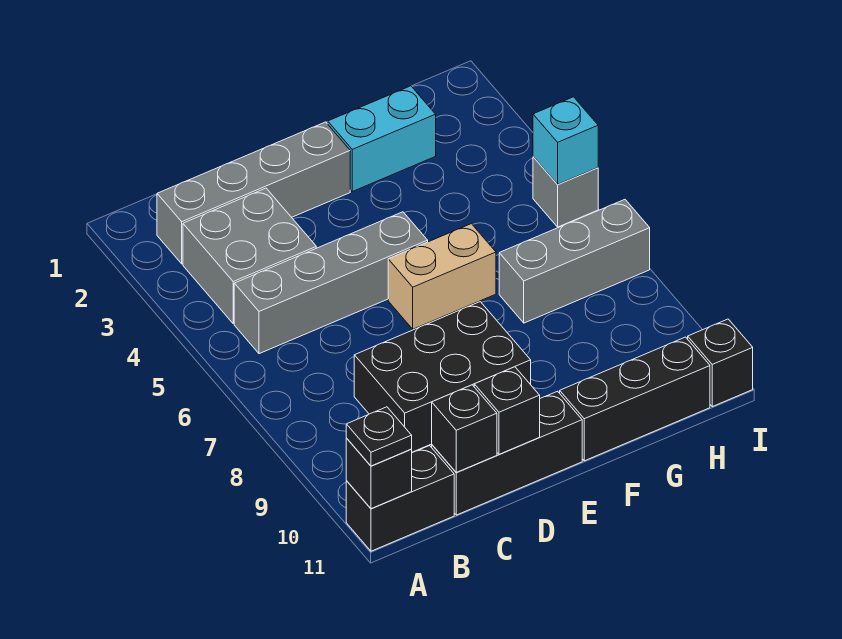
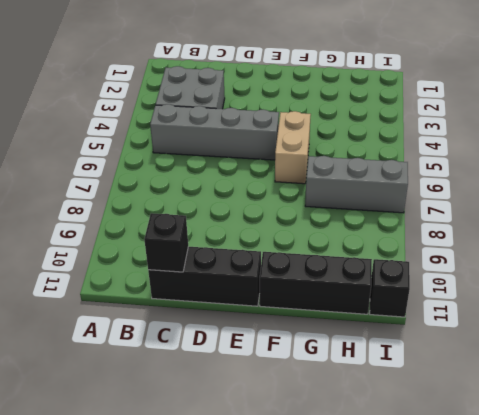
tan brick F5:F6 level 1 -> tan brick E6:F6 level 1
none -> black brick A11:B11 level 1
none -> grey brick B2:E2 level 1
none -> black brick C8:E9 level 1

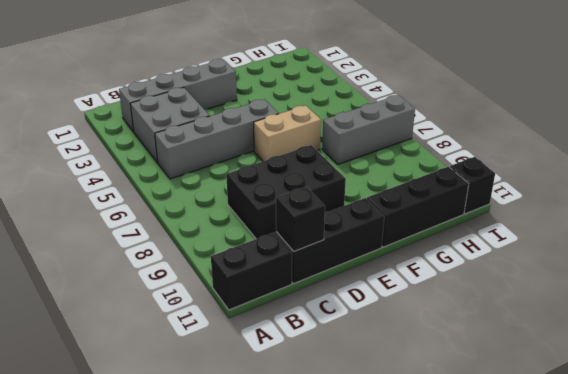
none -> cyan brick F2:G2 level 1
none -> grey brick I5 level 1
none -> black brick A11 level 2

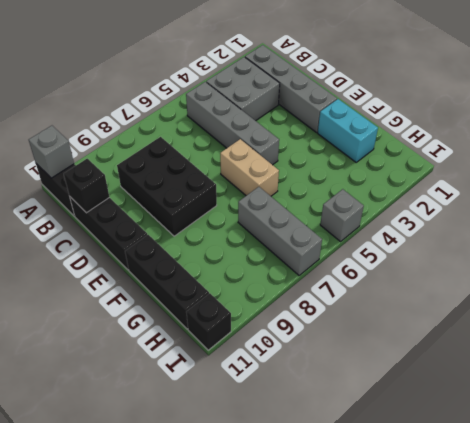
grey brick A11 level 2 -> black brick A11 level 2
none -> black brick D11 level 2
none -> cyan brick I5 level 2
none -> black plate A11 level 3

